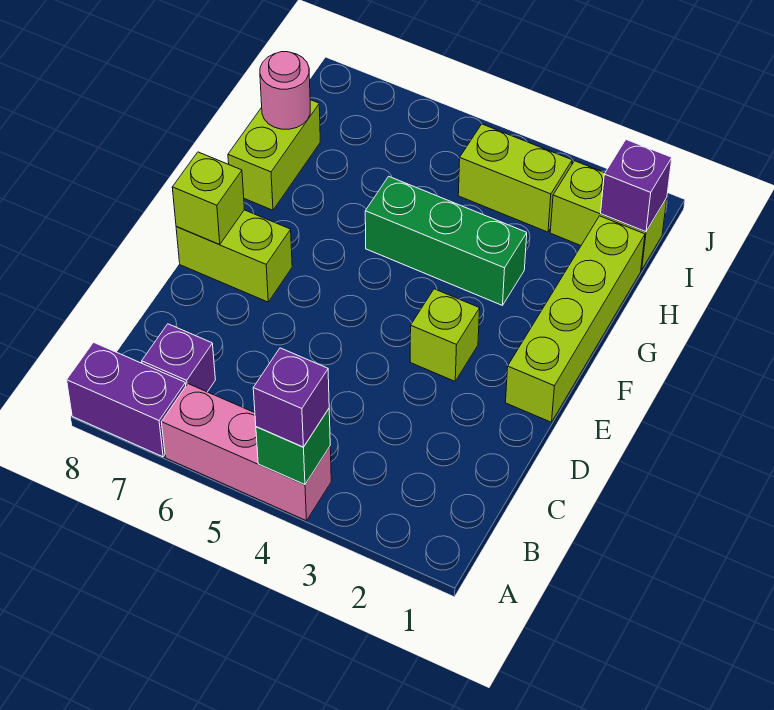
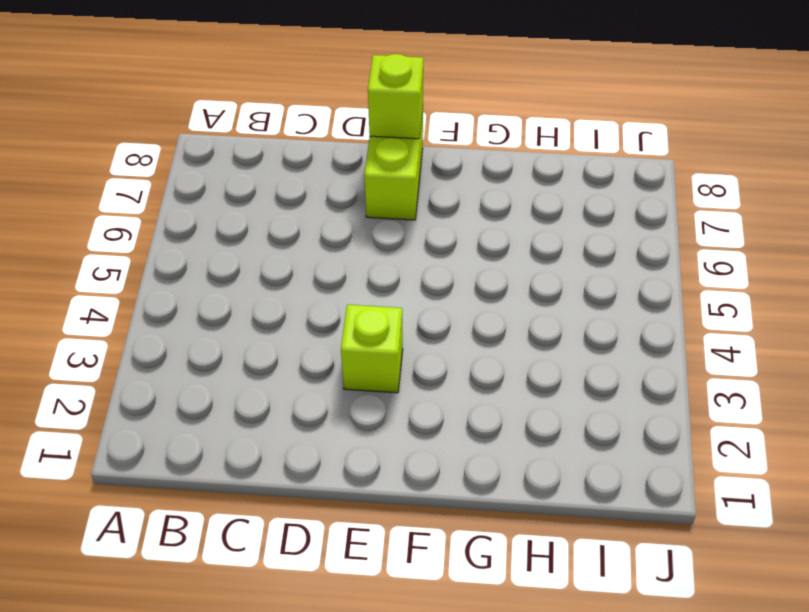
none -> pink brick A4:A6 level 1
none -> purple brick A7:A8 level 1
none -> purple brick B7 level 1

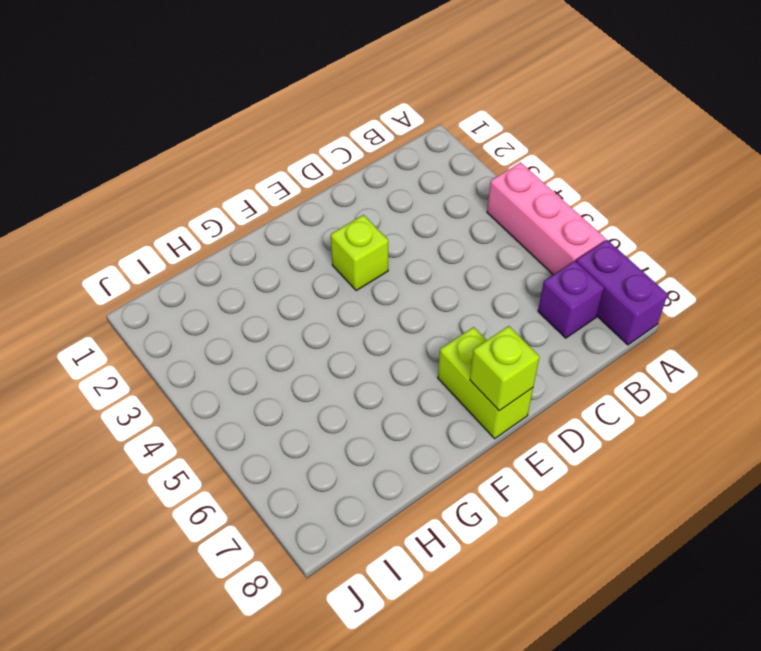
none -> lime brick E1:H1 level 1
none -> green brick G3:G5 level 1
none -> lime brick G8:H8 level 1

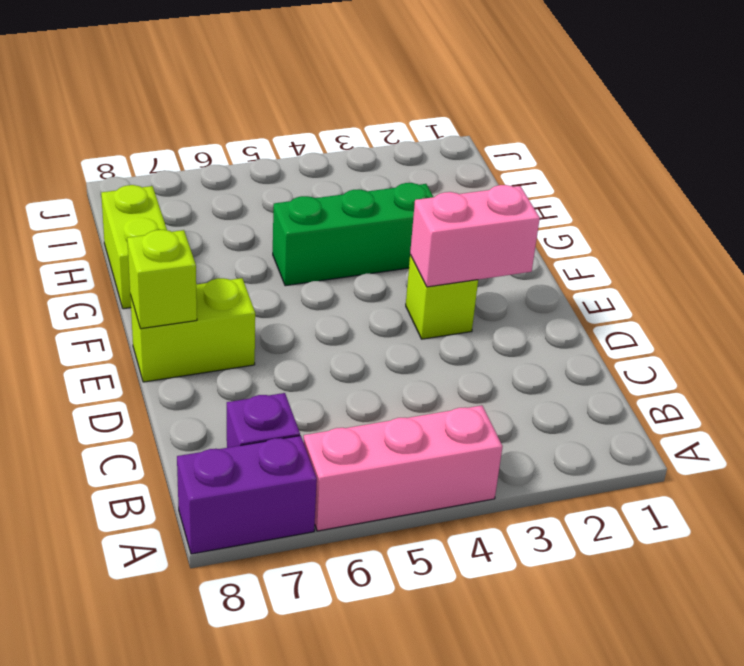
pink brick E2:E3 level 2 -> none
none -> lime brick E1:H1 level 1
none -> lime brick I1:I2 level 1
none -> lime brick I3:I4 level 1

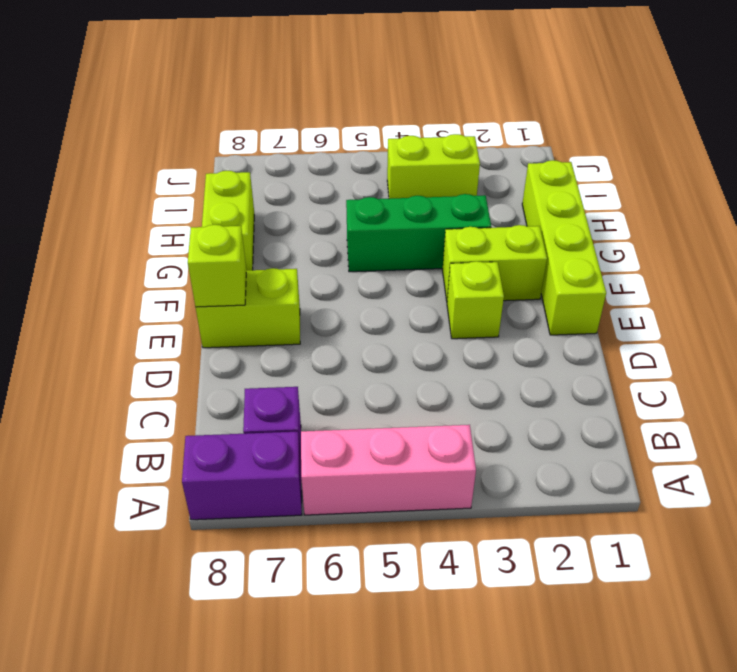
lime brick F2:F3 level 1 -> lime brick I1:I2 level 1
none -> green brick A4 level 2
none -> pink round brick H8 level 2
none -> purple brick I1 level 2

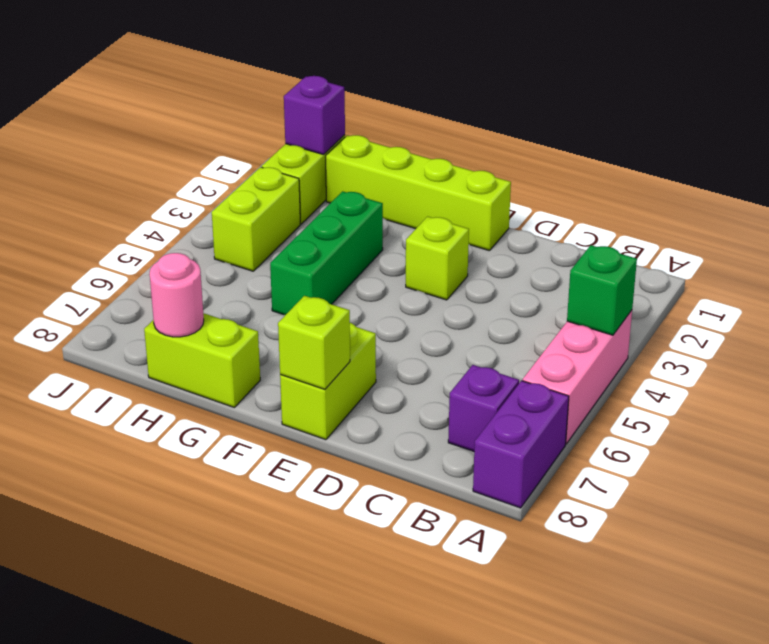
none -> purple brick A4 level 3

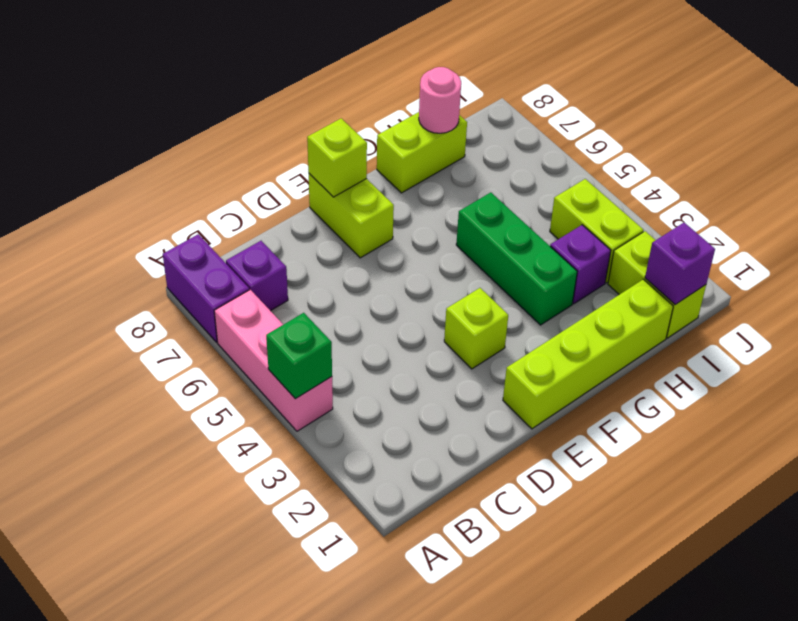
purple brick H3 level 1 -> purple brick A4 level 3

